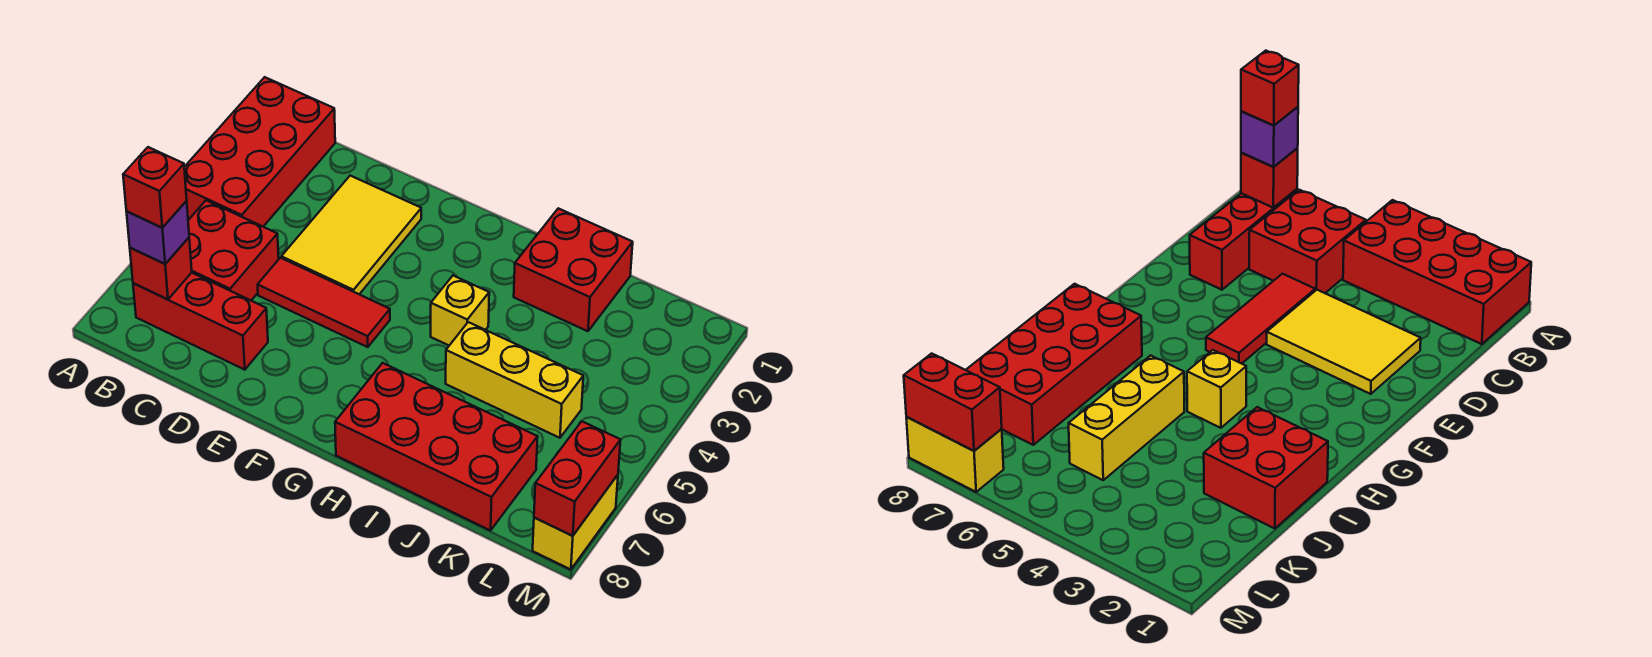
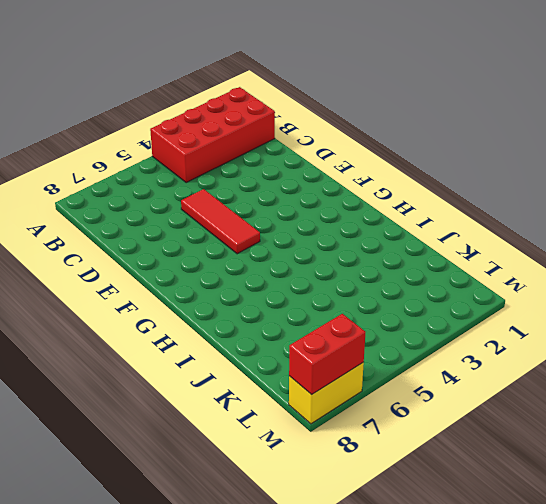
none -> red brick B5:C6 level 1
none -> red brick B7:D7 level 1
none -> yellow tile D2:E4 level 1

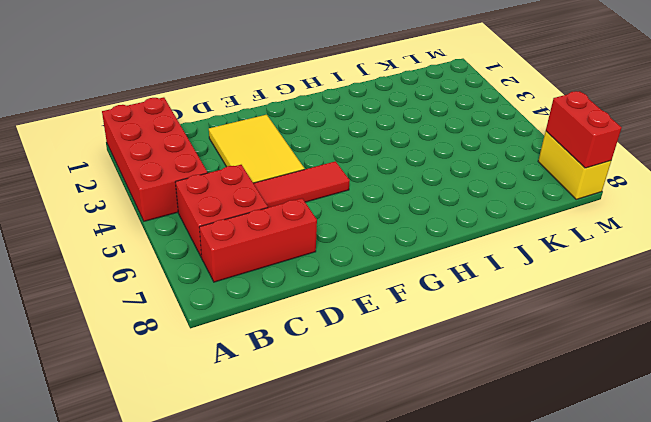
none -> yellow brick H4 level 1
none -> red brick H7:K8 level 1
none -> red brick I1:J2 level 1

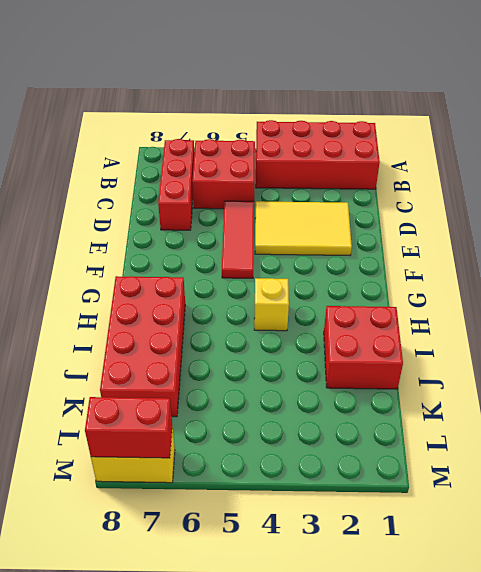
none -> yellow brick I5:K5 level 1
none -> red brick B7 level 2
none -> purple brick B7 level 3

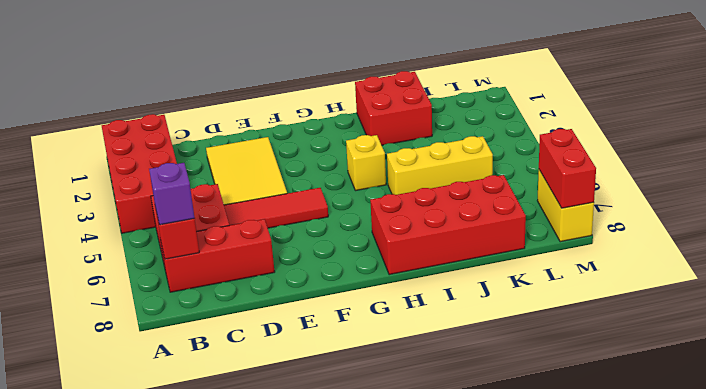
none -> red brick B7 level 4

